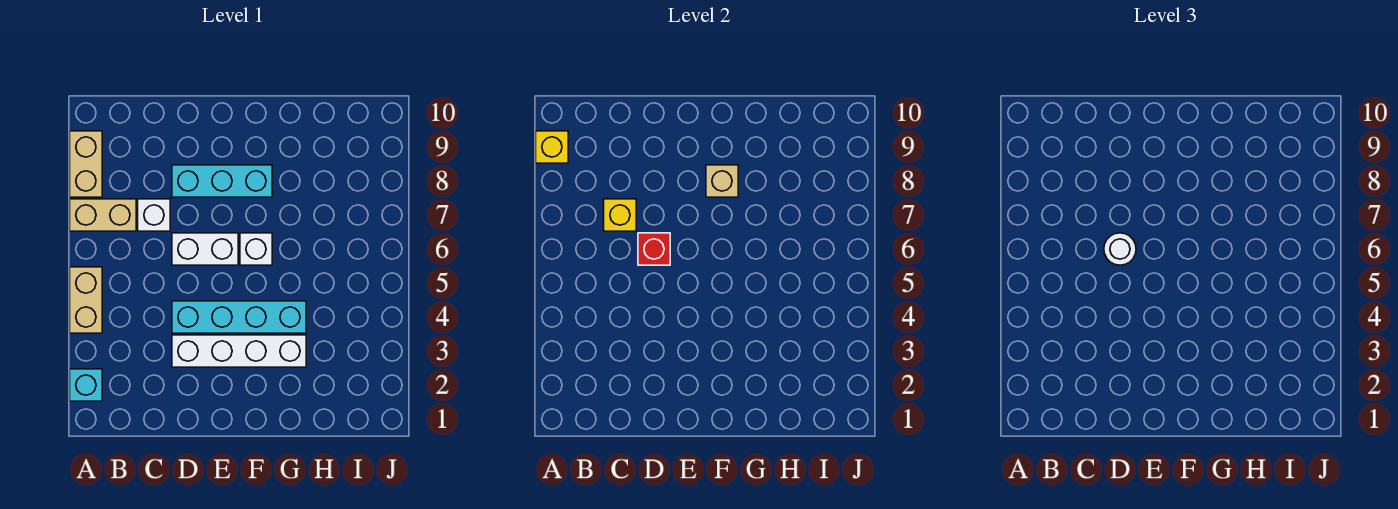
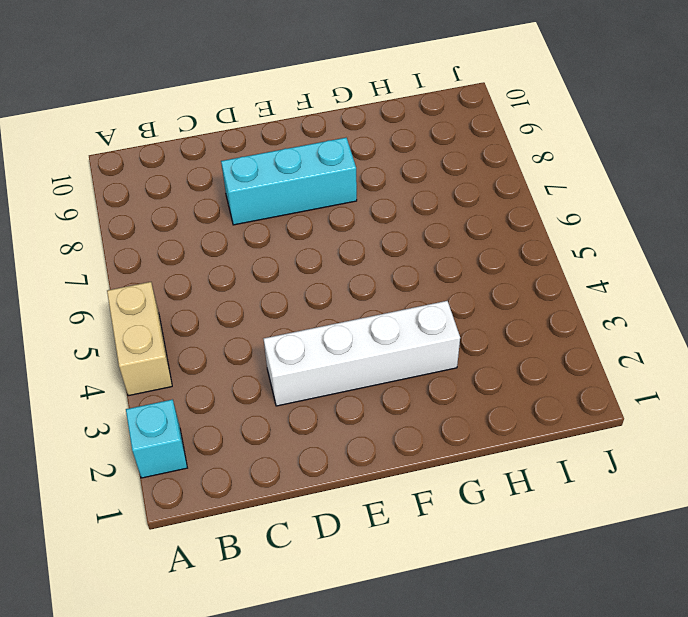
none -> tan brick A7:B7 level 1
none -> tan brick A8:A9 level 1
none -> white brick C7 level 1

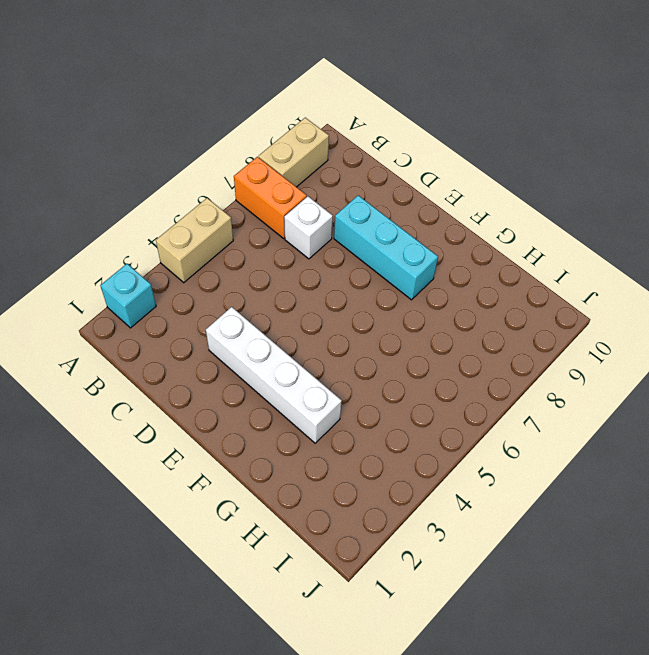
orange brick A7:B7 level 1 -> tan brick A7:B7 level 1
none -> cyan brick D4:G4 level 1
none -> white brick D6:E6 level 1
none -> white brick F6 level 1

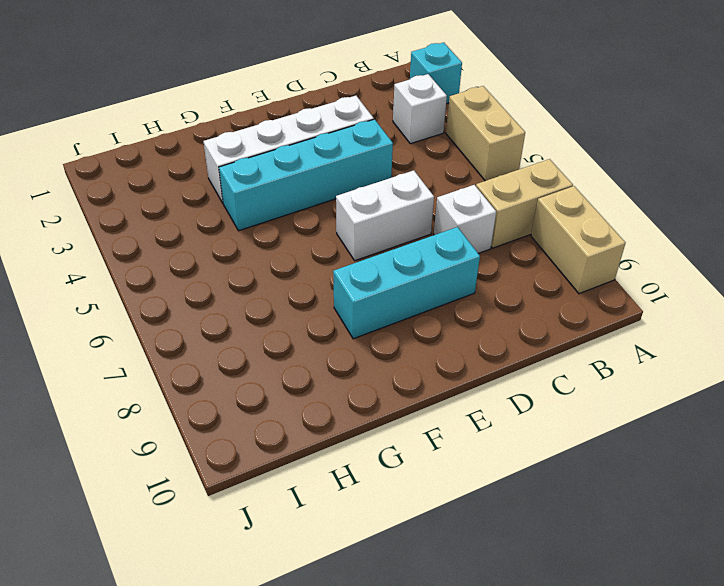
white brick B3 level 1 -> white brick F6 level 1
none -> yellow brick A9 level 2
none -> yellow brick C7 level 2
none -> red brick D6 level 2

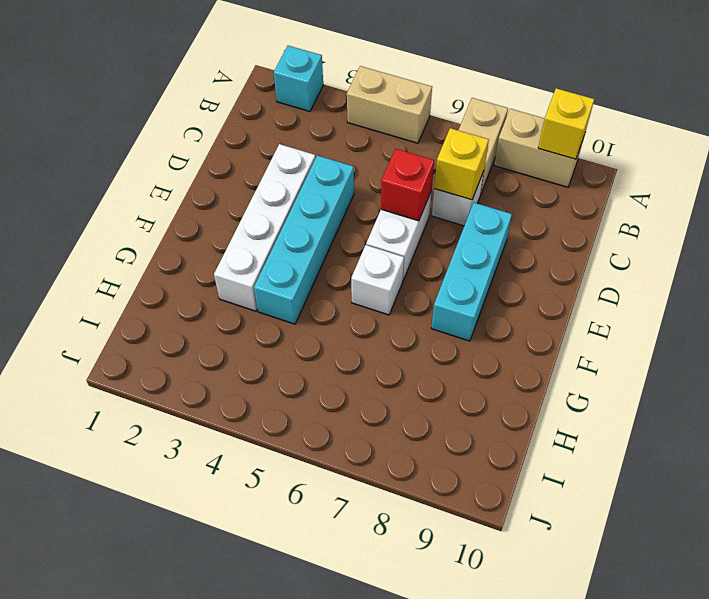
none -> tan brick F8 level 2
none -> white round brick D6 level 3

